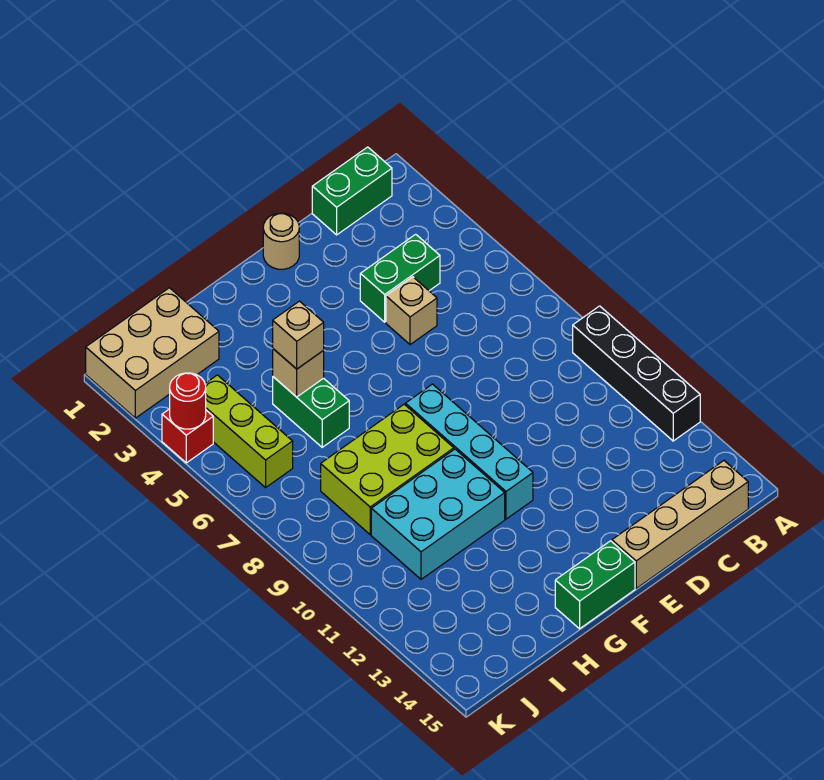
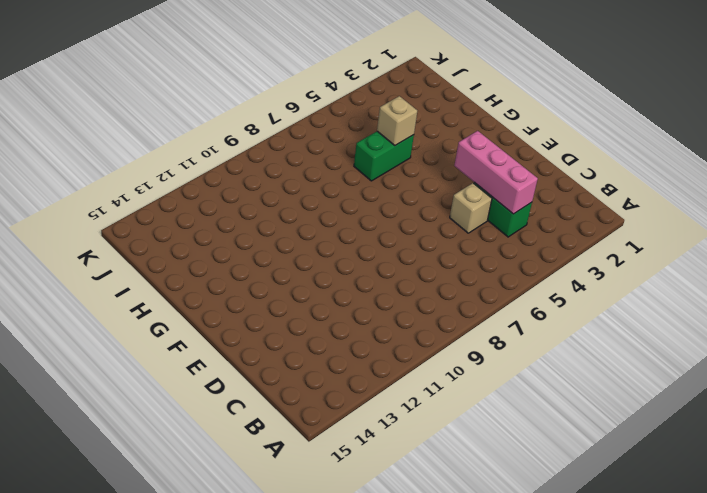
pink brick C4:E4 level 2 -> none
none -> black brick A9:A12 level 1
none -> green brick B1:C1 level 1
none -> tan brick B15:E15 level 1

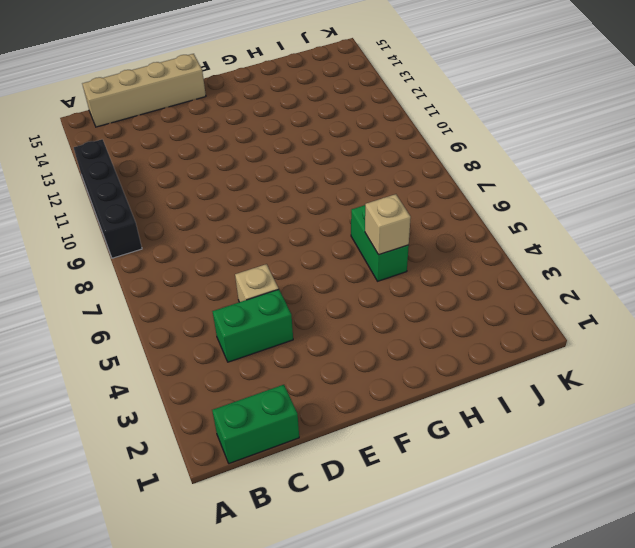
none -> tan round brick E1 level 1
none -> cyan brick F8:F11 level 1
none -> green brick F15:G15 level 1

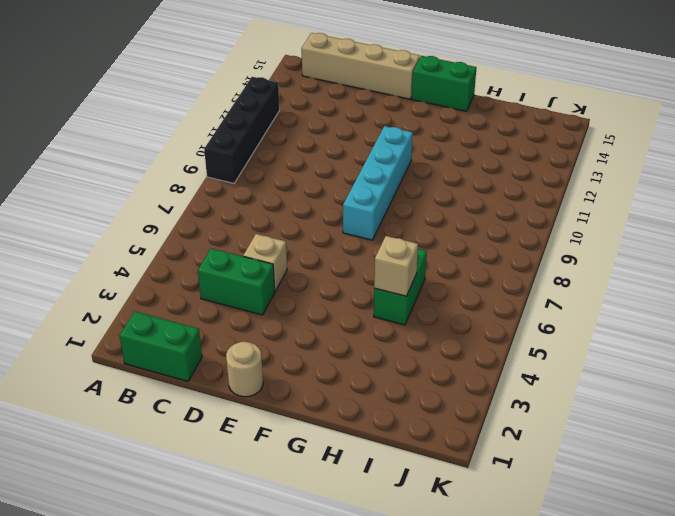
none -> lime brick G8:I9 level 1
none -> cyan brick G10:I11 level 1
none -> tan brick I1:K2 level 1

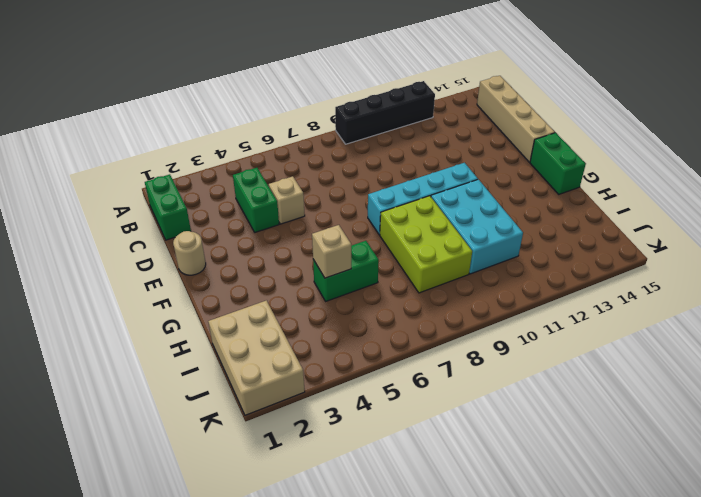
none -> lime brick J4:J6 level 1
none -> red brick K4 level 1
none -> red round brick K4 level 2

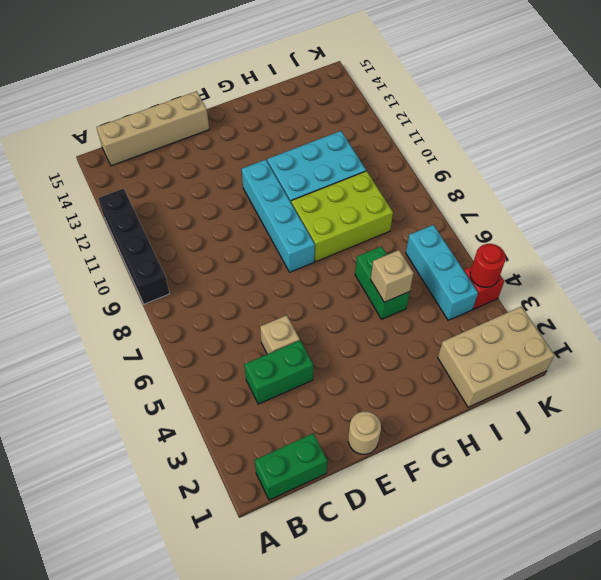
cyan brick J4:J6 level 1 -> lime brick J4:J6 level 1
none -> green brick F15:G15 level 1
none -> tan brick H5 level 3

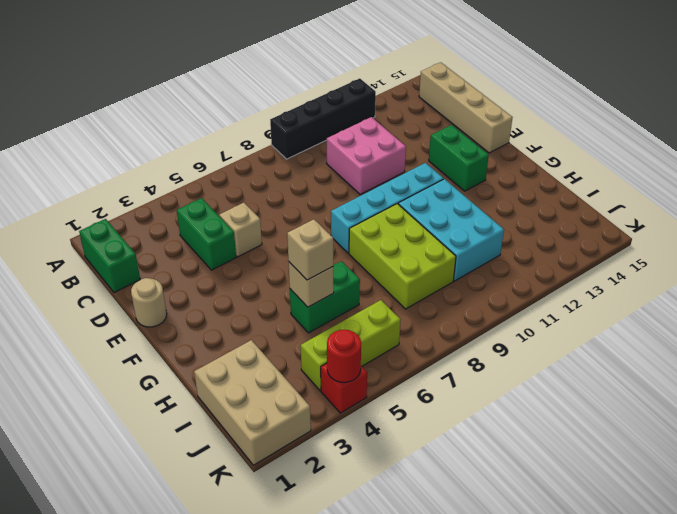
pink brick C10:D11 level 1 -> none
green brick E13:F13 level 1 -> green brick F15:G15 level 1

